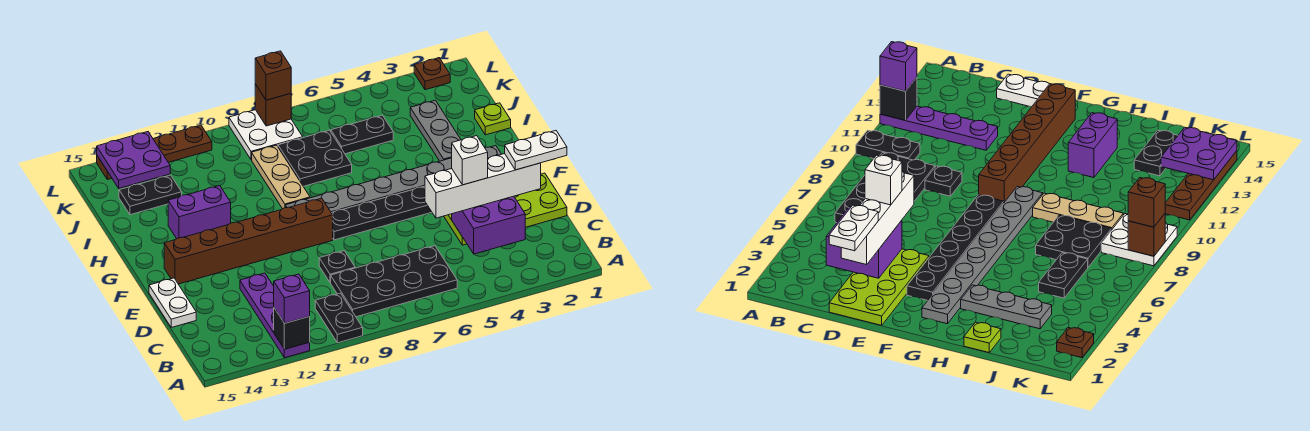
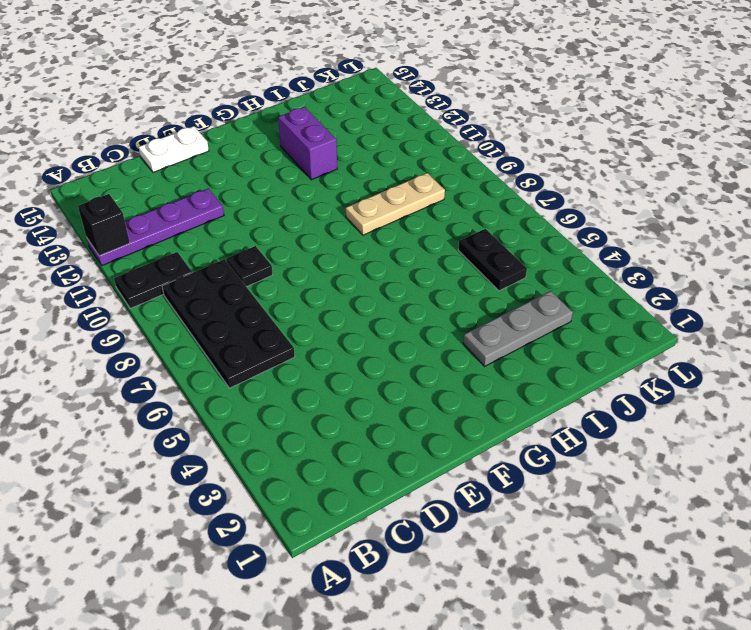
none -> lime plate D1:E4 level 1
none -> black plate F3:F8 level 1
none -> brown brick F9:F14 level 1

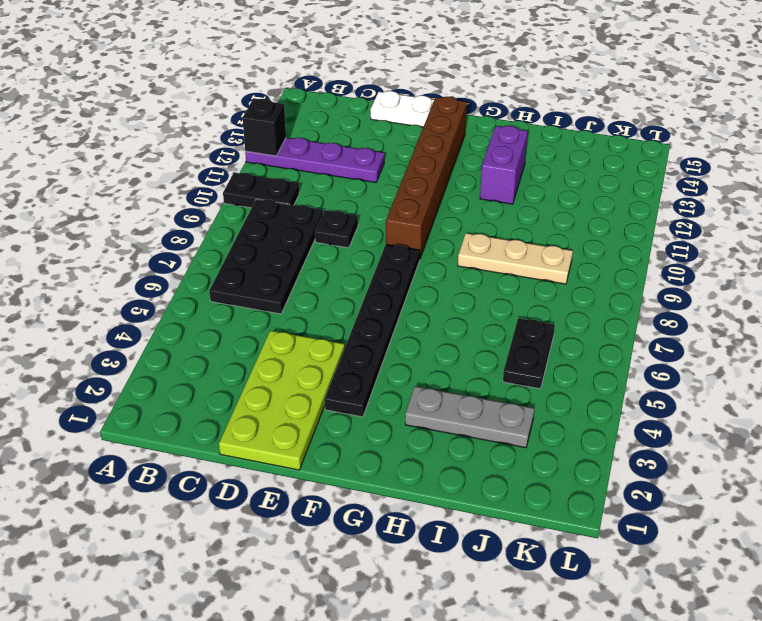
none -> grey plate G2:G9 level 1
none -> lime plate I1 level 1
none -> black plate I7:J8 level 1

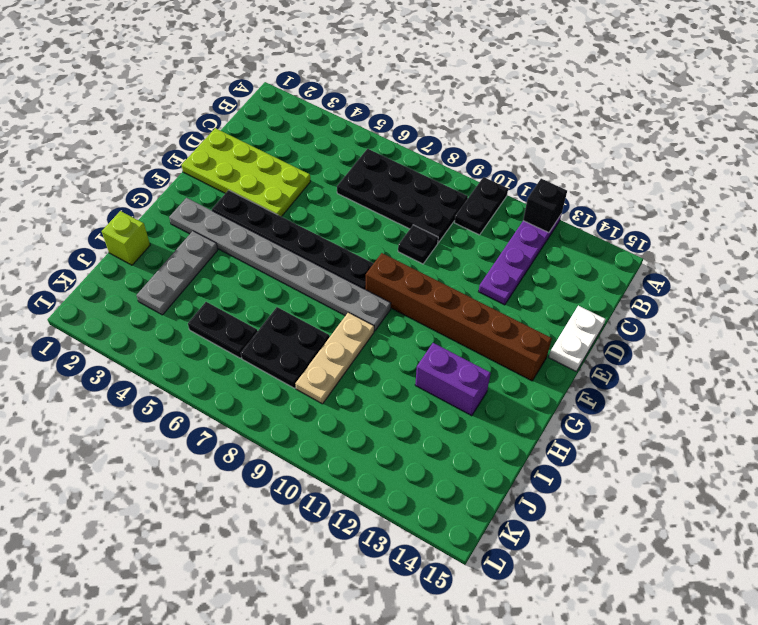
lime brick I1 level 1 -> lime plate I1 level 1
none -> black plate J13:J14 level 1
none -> white plate K8:L9 level 1
none -> brown plate L2 level 1

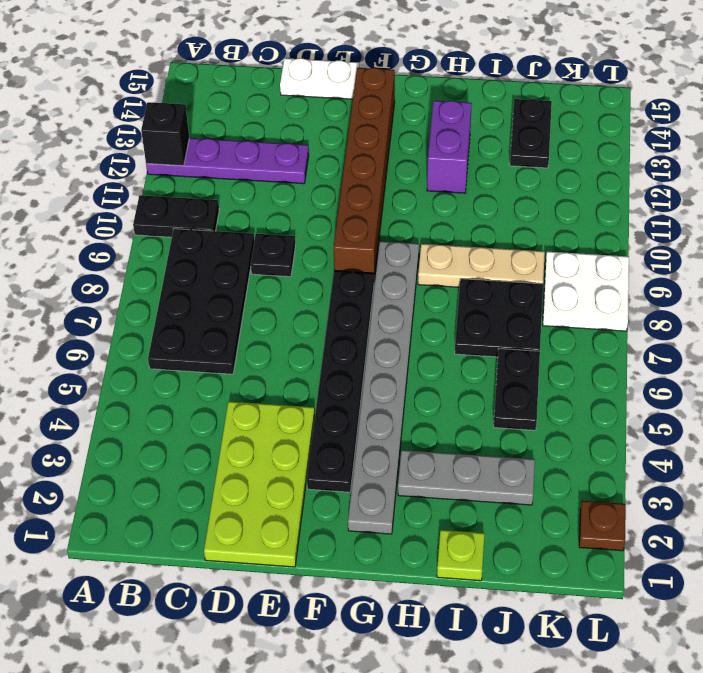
none -> brown plate L11:L14 level 1
none -> purple brick C3:D4 level 2
none -> purple plate K13:L14 level 2

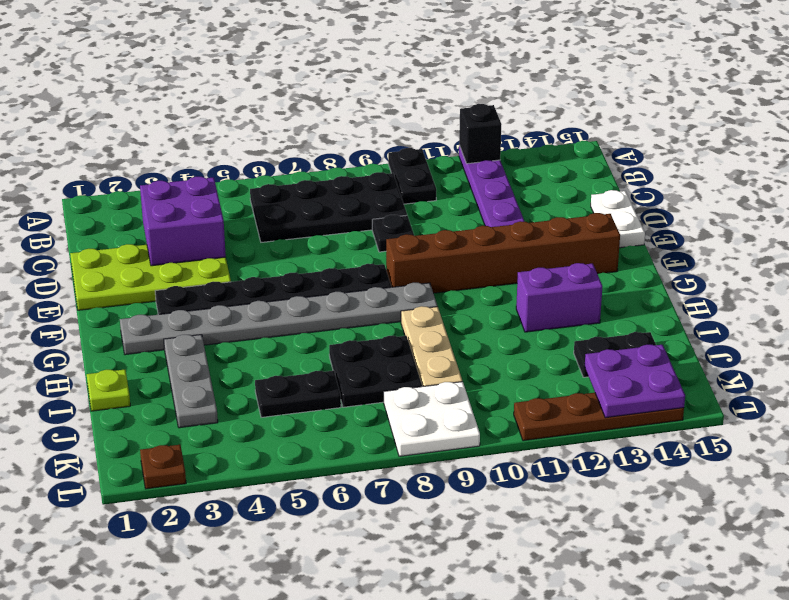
none -> brown brick L8 level 2
none -> purple brick A12 level 3
none -> white brick D2:D5 level 3

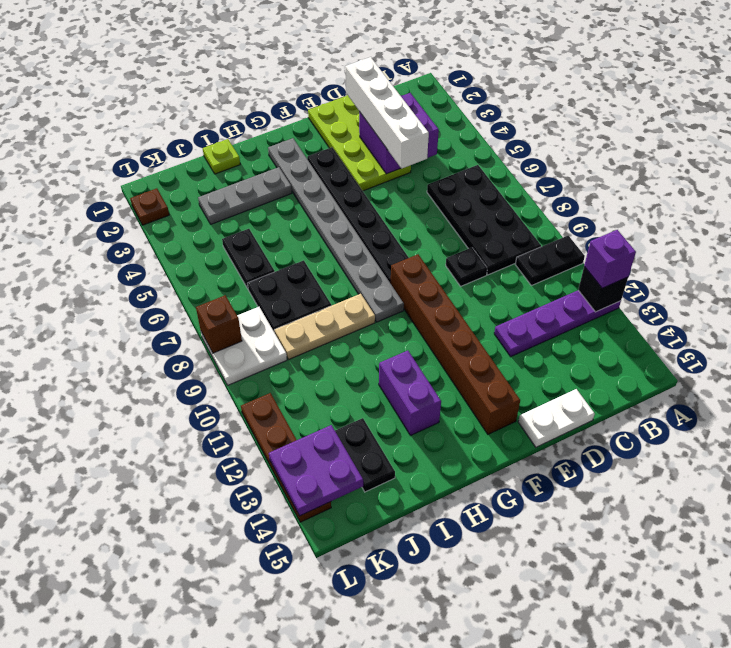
none -> brown brick L8 level 3
none -> white plate D1:D2 level 4
none -> white brick D4 level 4

